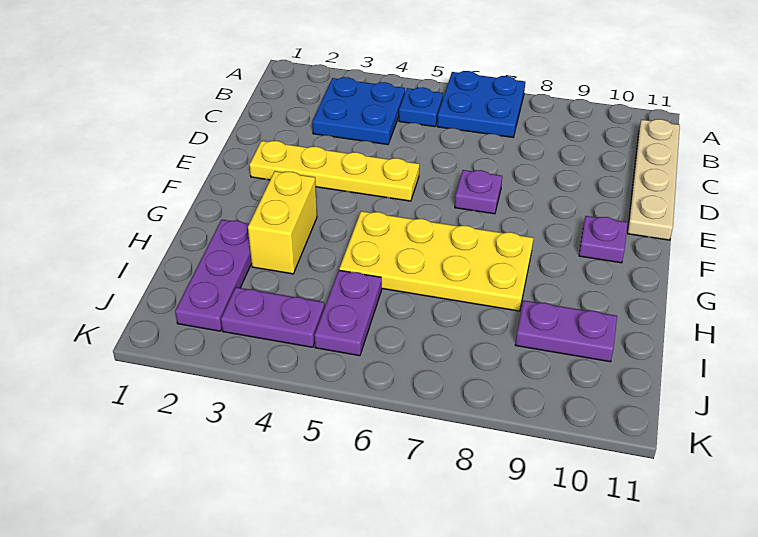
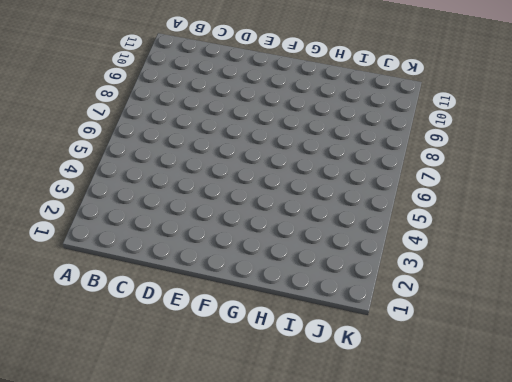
none -> blue plate A6:B7 level 1
none -> blue plate B3:C4 level 1
none -> blue plate B5 level 1

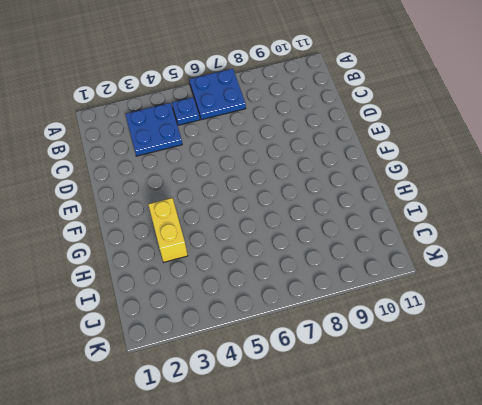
none -> tan plate B11:E11 level 1
none -> yellow plate E2:E5 level 1
none -> purple plate E7 level 1

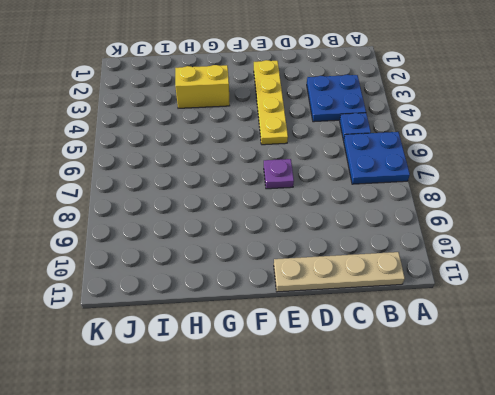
none -> purple plate F10 level 1
none -> yellow plate G5:H8 level 1
none -> purple plate H2:J2 level 1

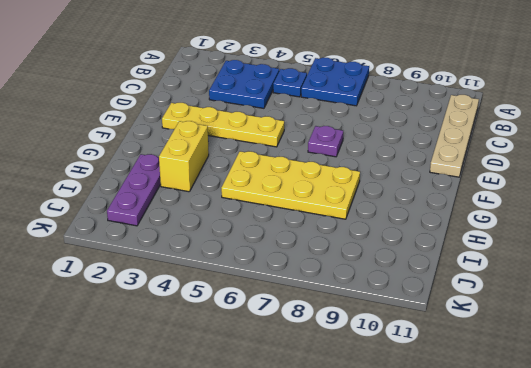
none -> purple plate F10 level 1
none -> purple plate I5:J5 level 1
none -> purple plate I9:I10 level 1

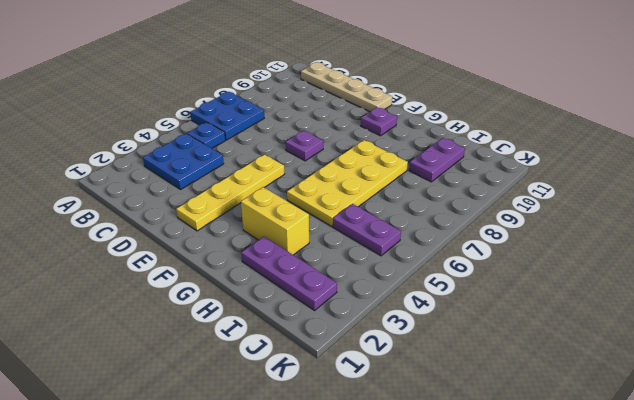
none -> purple plate J3:J4 level 1

